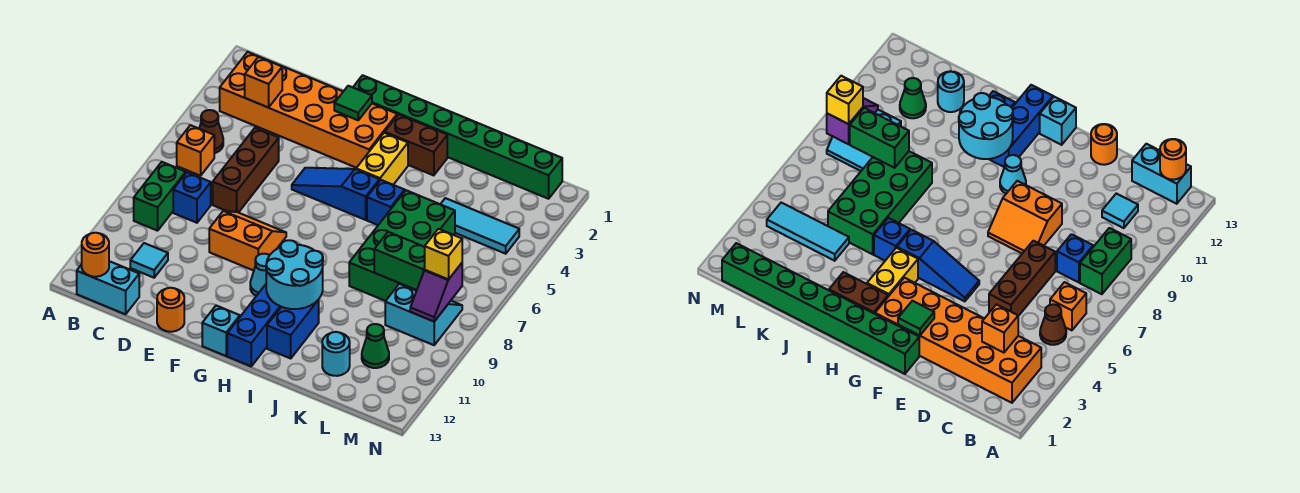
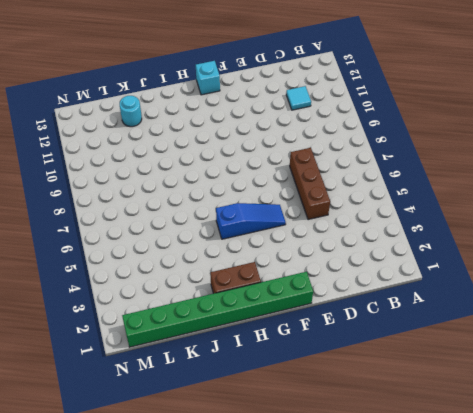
none -> orange brick B2:G3 level 1
none -> brown cone B5 level 1
none -> orange brick B6 level 1
none -> green brick B8:B9 level 1

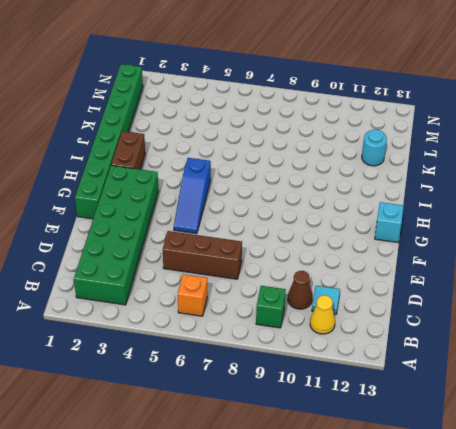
green brick B2:G3 level 1 -> orange brick B2:G3 level 1
green brick B9 level 1 -> green brick B8:B9 level 1
yellow cone B11 level 1 -> none
brown cone C10 level 1 -> brown cone B5 level 1
none -> cyan brick B13:C13 level 1
none -> blue brick C8 level 1
none -> orange slope E8:F9 level 1 top 9
none -> orange round brick E13 level 1

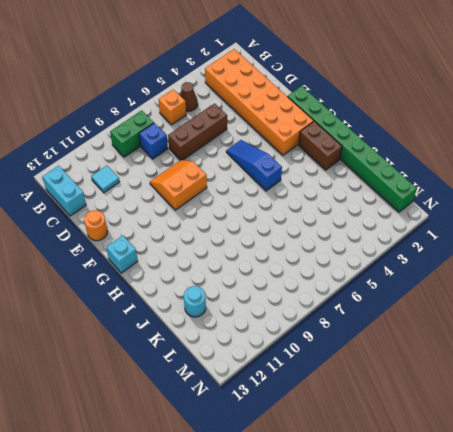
orange slope E8:F9 level 1 top F -> orange slope E8:F9 level 1 top 9
none -> cyan cone G10 level 1
none -> yellow brick H3:H4 level 1
none -> blue brick H11:H13 level 1
none -> blue brick I5 level 1

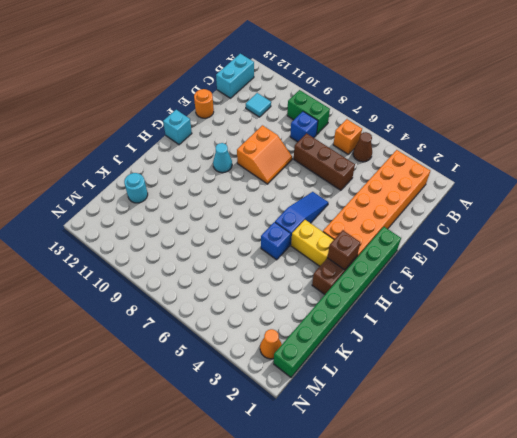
brown brick H2 level 2 -> none
orange cone M2 level 1 -> none
none -> blue brick H11:H13 level 1
none -> blue brick I11:I12 level 1
none -> green brick J5:K8 level 1
none -> cyan tile K4:M4 level 1

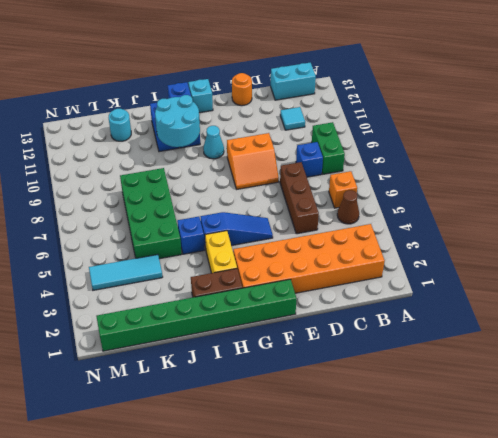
none -> cyan slope L8:M9 level 1 top 9
none -> green cone L11 level 1
none -> orange round brick B13 level 2
none -> orange brick C3 level 2

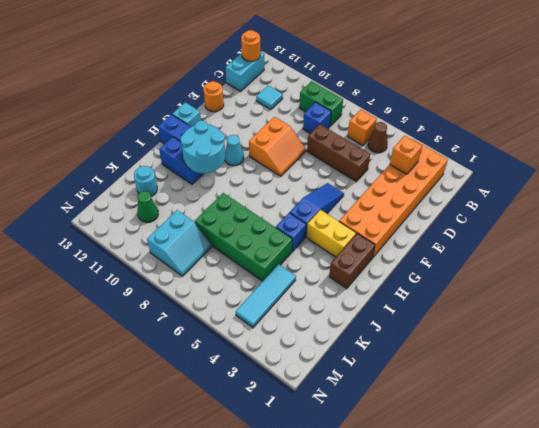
none -> green brick F1:M1 level 1
none -> green tile F2 level 2
none -> green brick K8:L8 level 2
none -> purple slope M8:M9 level 2 top 8

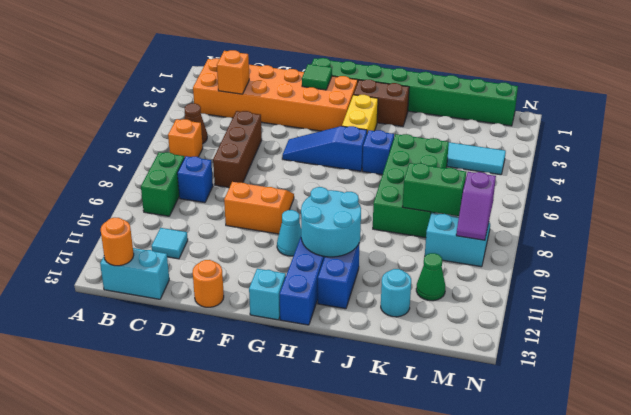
none -> yellow brick M8 level 3

